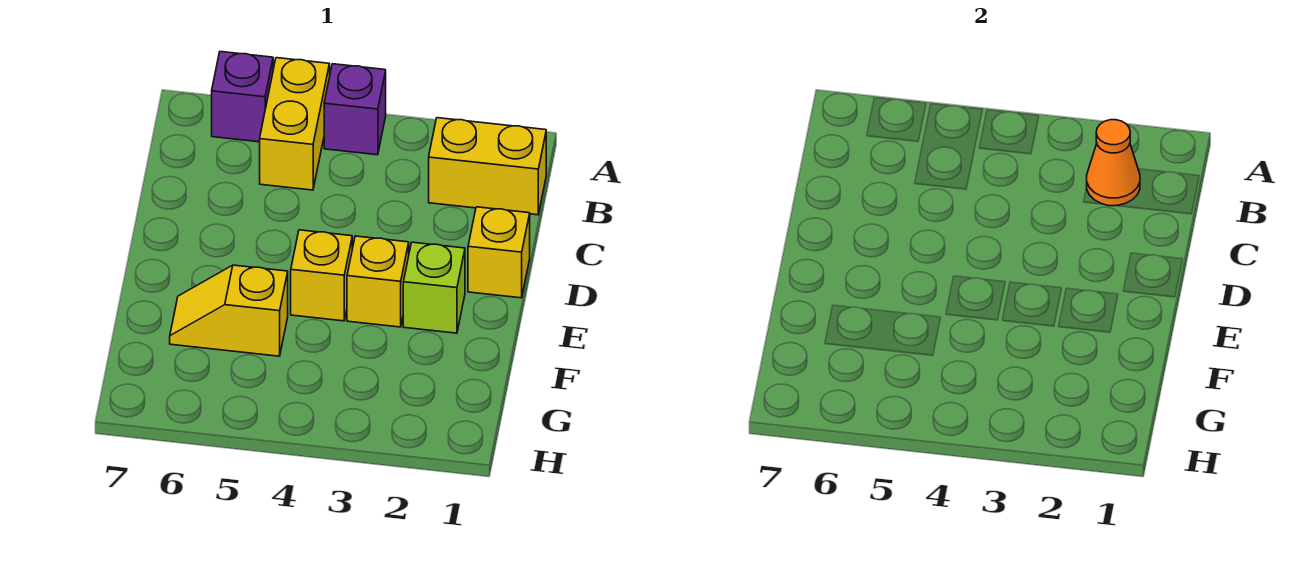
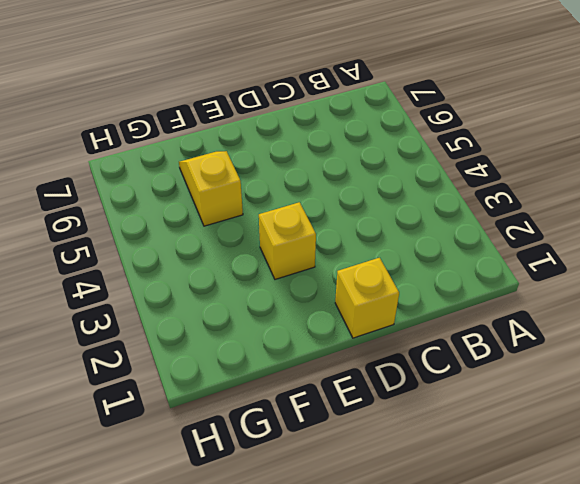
none -> purple brick A4 level 1
none -> yellow brick A5:B5 level 1

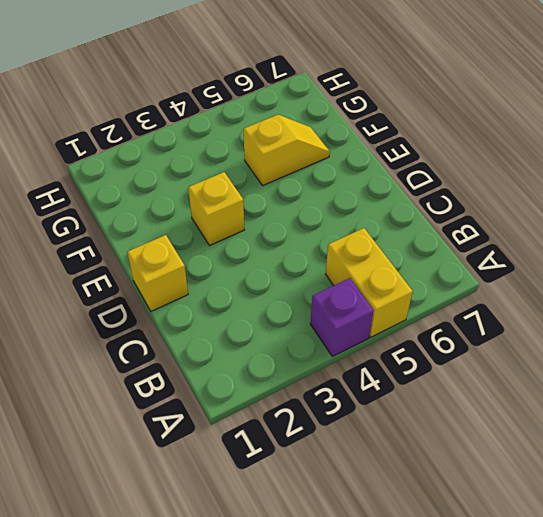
none -> purple brick A6 level 1
none -> yellow brick B1:B2 level 1

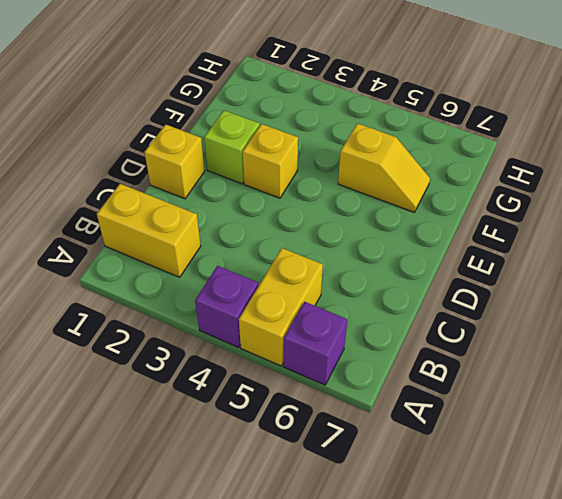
none -> yellow brick E4 level 1
none -> orange cone B2 level 2

